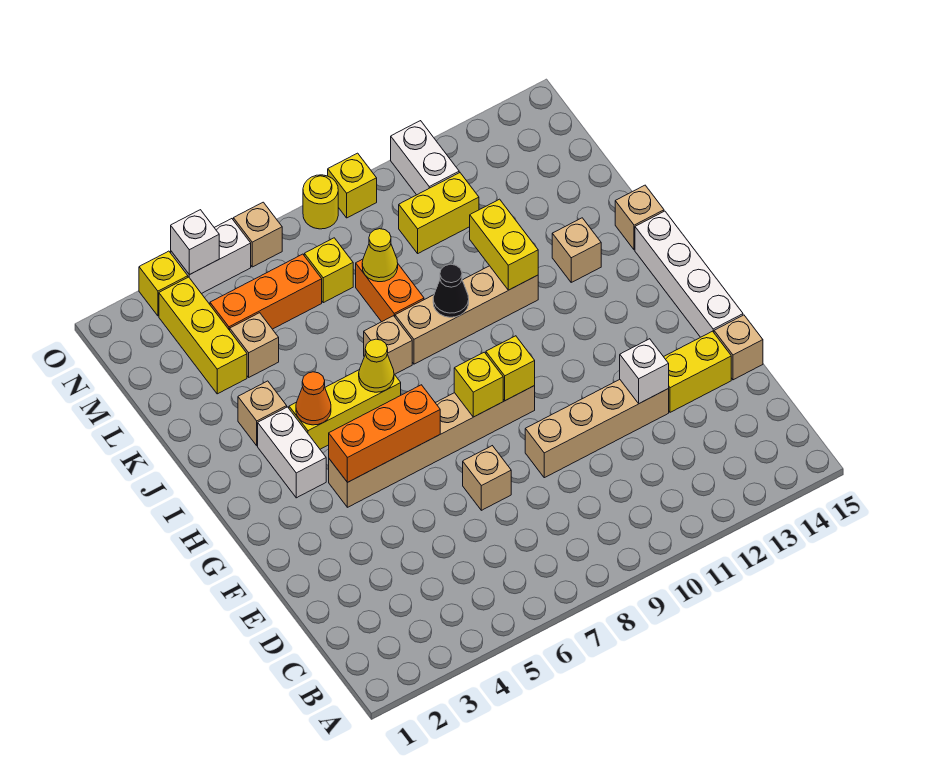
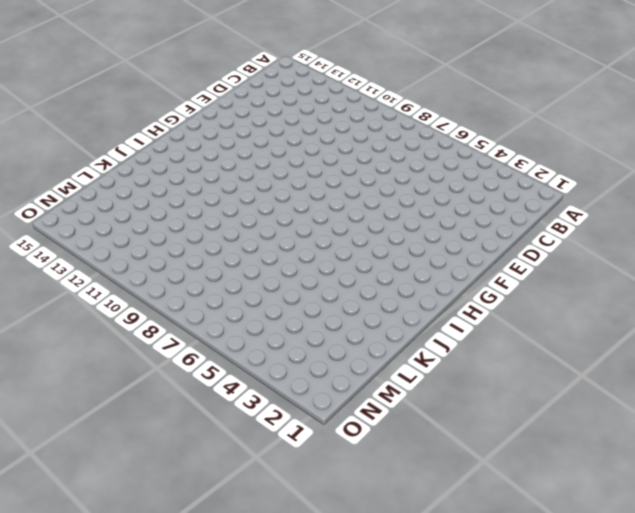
none -> tan brick E7 level 1
none -> tan brick E9:E12 level 1
none -> yellow brick E13:E14 level 1
none -> tan brick E15 level 1

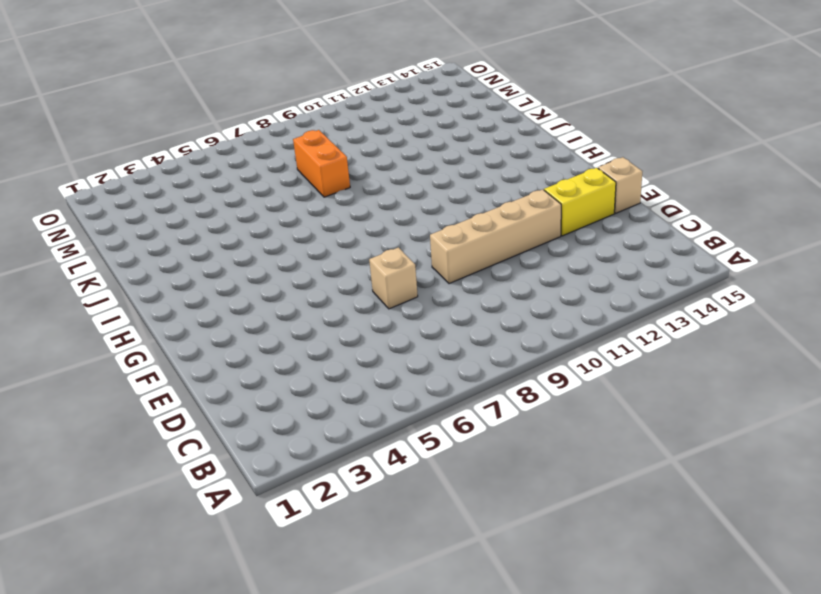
none -> white brick F15:I15 level 1
none -> tan brick G4:G9 level 1
none -> white brick H3:I3 level 1
none -> yellow brick I4:I6 level 1

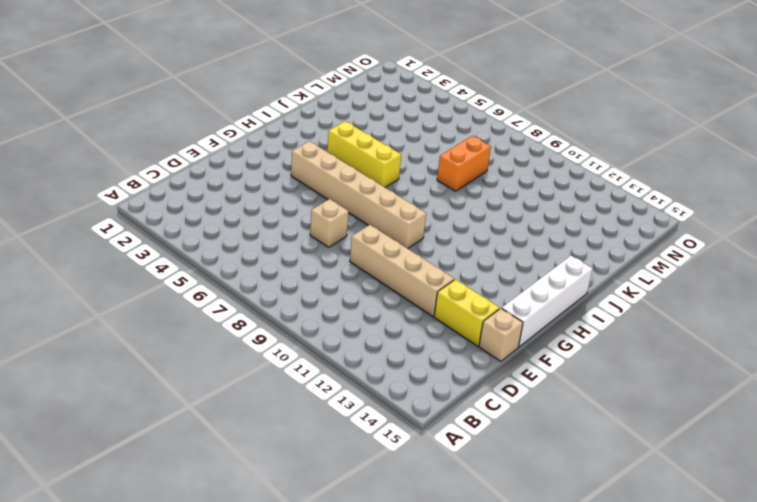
none -> white brick H3:I3 level 1
none -> tan brick J3 level 1
none -> tan brick J7 level 1
none -> tan brick J8:J11 level 1

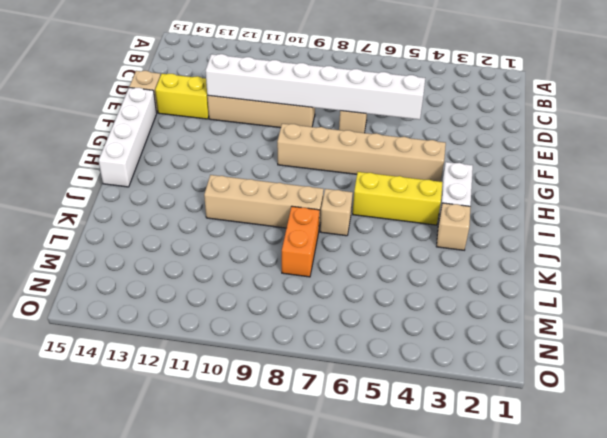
white brick E5:E12 level 2 -> white brick E12 level 2
none -> tan brick J13 level 1
none -> tan brick J15 level 1
none -> yellow brick L3:N3 level 1
none -> tan brick L4 level 1

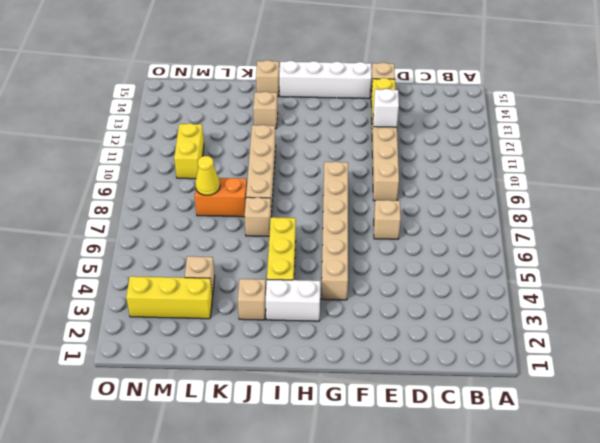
none -> orange brick M4:M6 level 1
none -> yellow brick M7 level 1
none -> white brick N11:O11 level 1
none -> yellow brick O3 level 1

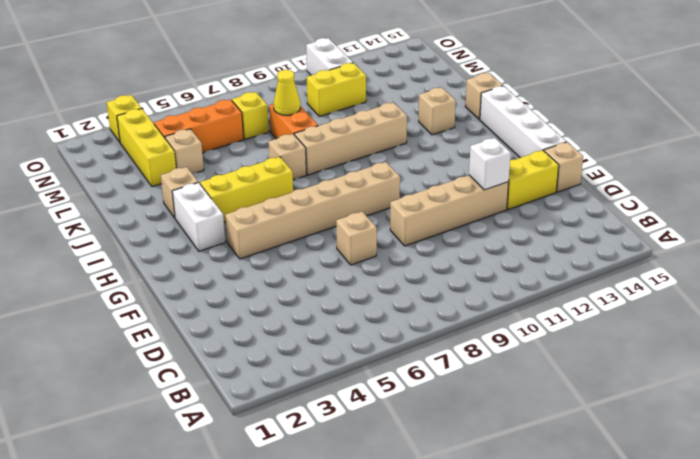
none -> white brick O4:O5 level 1
none -> tan brick O6 level 1
none -> yellow round brick O8 level 1
none -> yellow brick O9 level 1

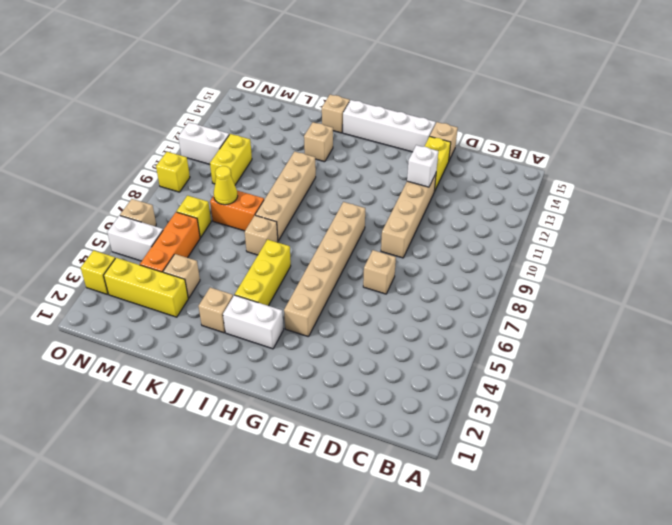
white brick N5:O5 level 1 -> white brick O4:O5 level 1
none -> yellow round brick O8 level 1
none -> orange brick G4:G6 level 2
none -> yellow brick G8 level 2
none -> yellow brick G9 level 2

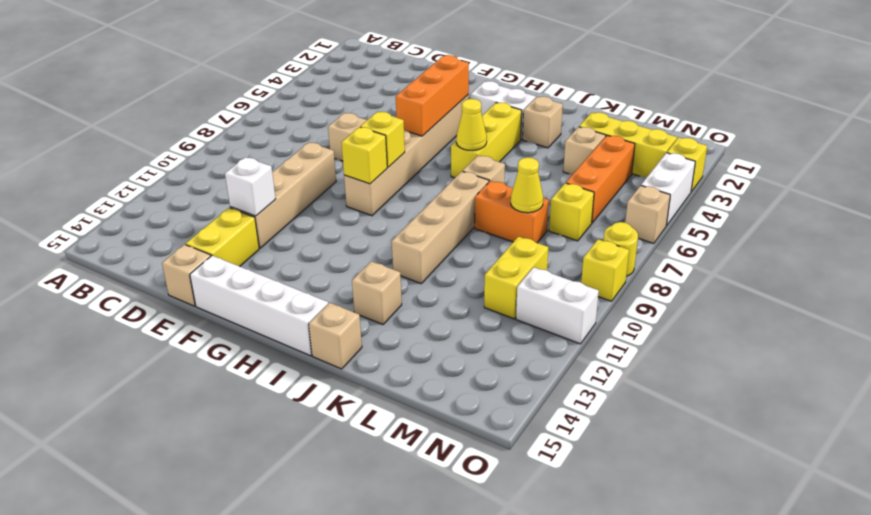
none -> orange cone I4 level 2
none -> black cone J9 level 2
none -> yellow brick J11:K11 level 2
none -> white brick O4 level 2

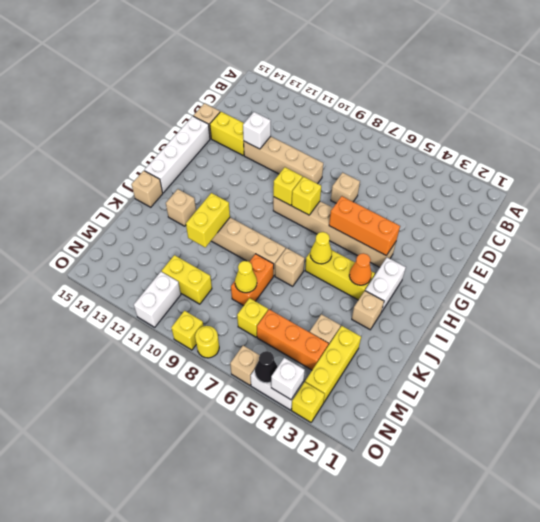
black cone O5 level 2 -> black cone J9 level 2

